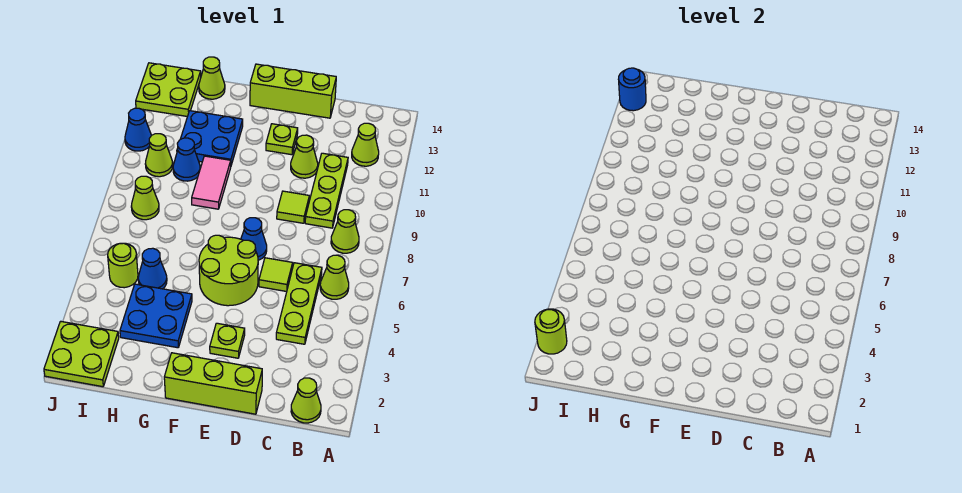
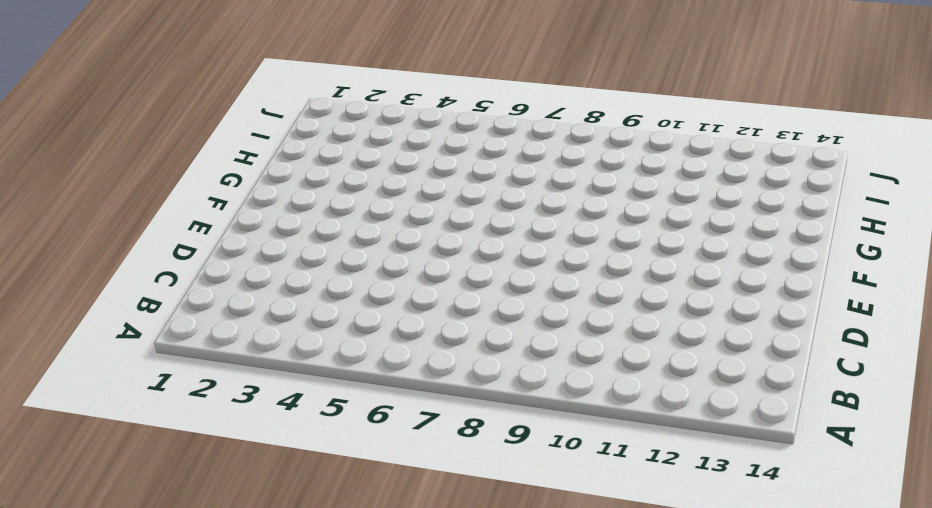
none -> lime cone B1 level 1
none -> lime cone B6 level 1
none -> lime cone B8 level 1

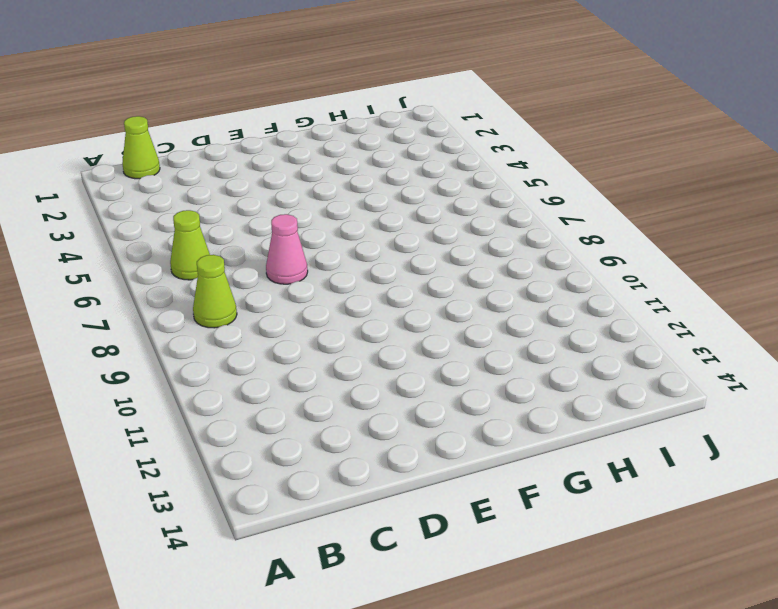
pink cone D7 level 1 -> none
none -> lime cone B12 level 1
none -> lime plate C4:C6 level 1
none -> lime plate C9:C11 level 1

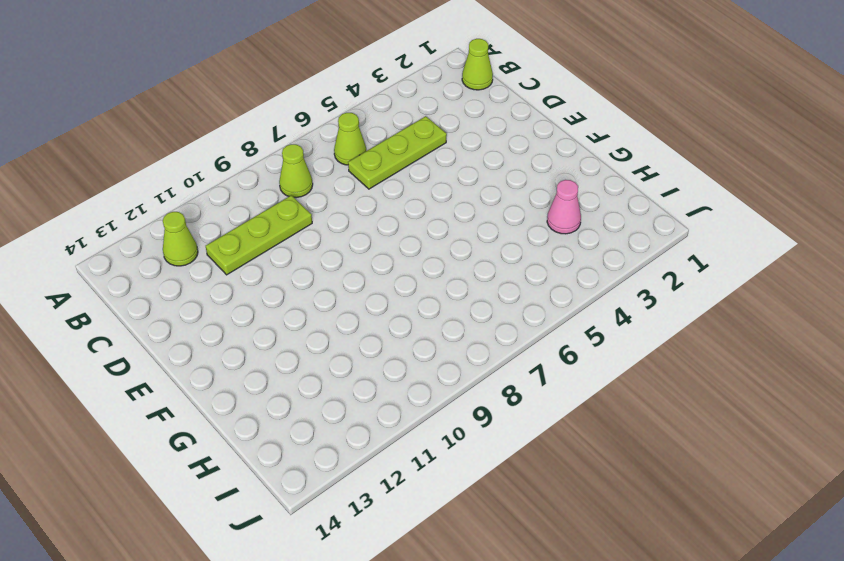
pink cone H3 level 1 -> blue plate G3:H4 level 1
none -> lime brick D1:F1 level 1
none -> lime tile D6 level 1
none -> lime tile D9 level 1

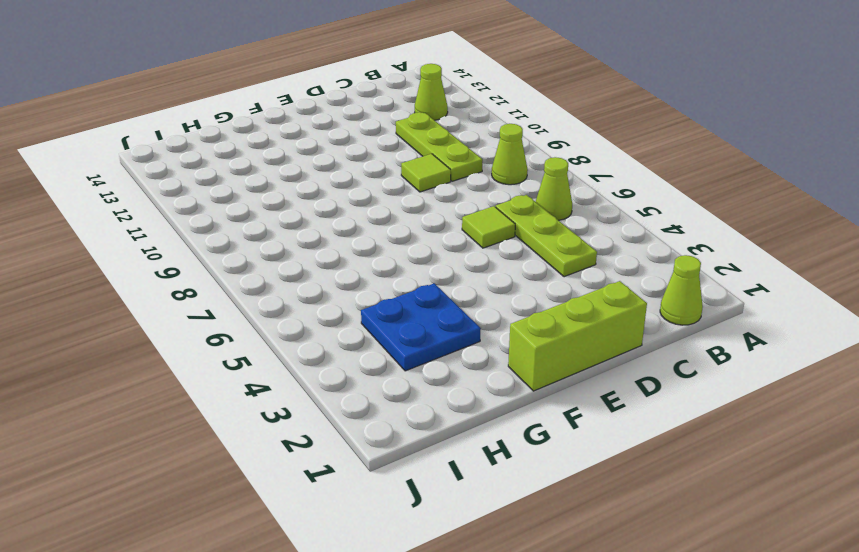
none -> lime cone D11 level 1
none -> lime brick D14:F14 level 1
none -> lime plate E3 level 1

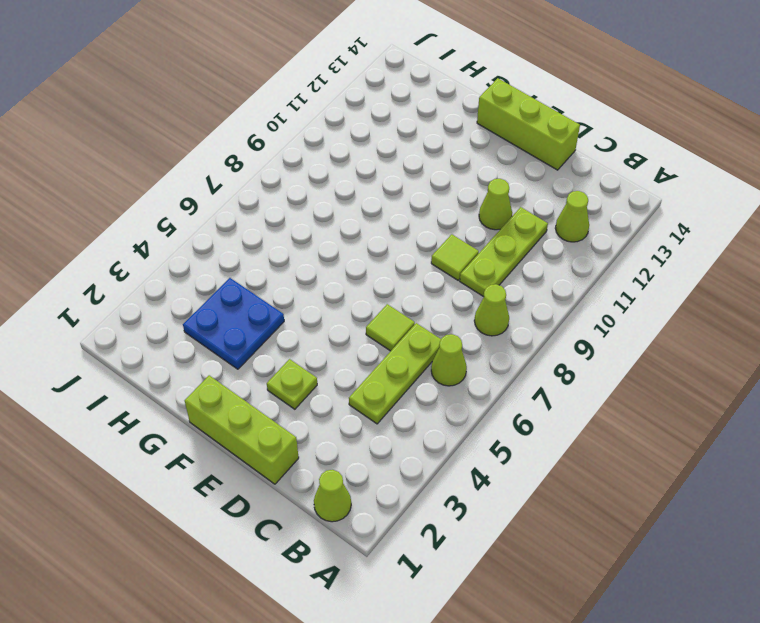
none -> lime round brick E5:F6 level 1
none -> blue cone E7 level 1
none -> lime plate E12 level 1

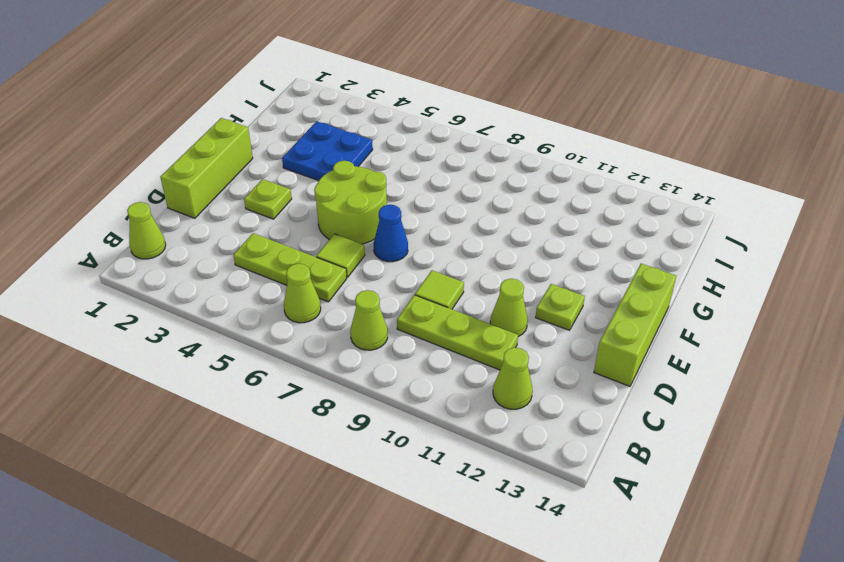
none -> pink tile G9:G10 level 1
none -> blue plate G11:H12 level 1
none -> blue cone H5 level 1

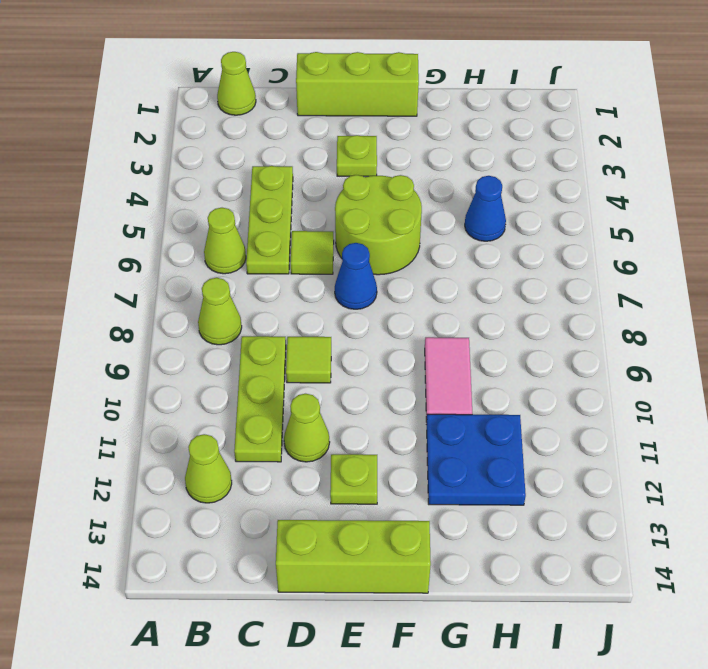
none -> blue plate G3:H4 level 1
none -> blue cone H10 level 1
none -> lime cone H14 level 1

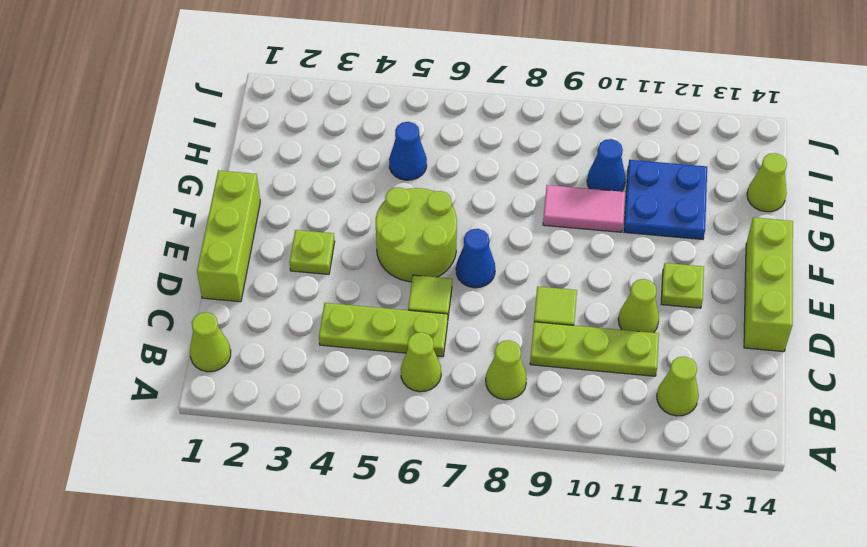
none -> blue plate G3:H4 level 1
none -> lime plate I1:J2 level 1
none -> lime round brick I5 level 1

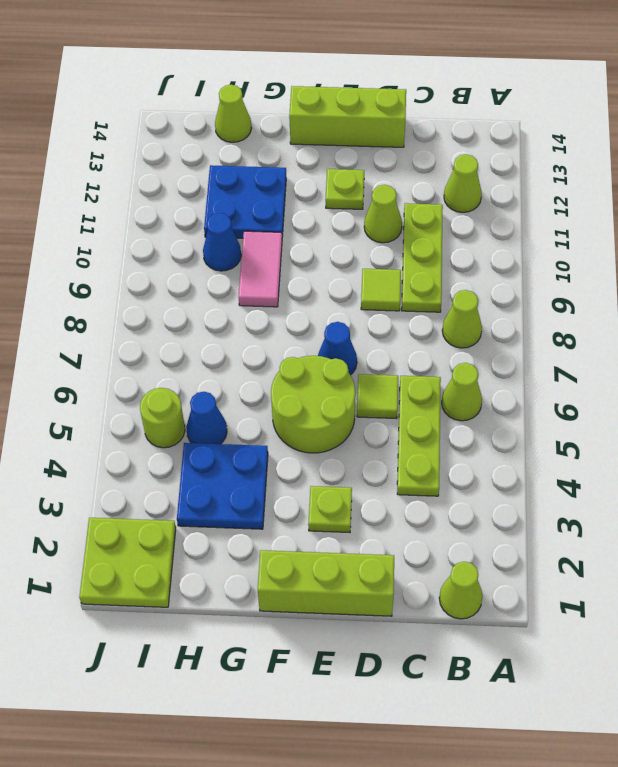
none -> lime cone I8 level 1
none -> lime cone I10 level 1
none -> lime plate I13:J14 level 1

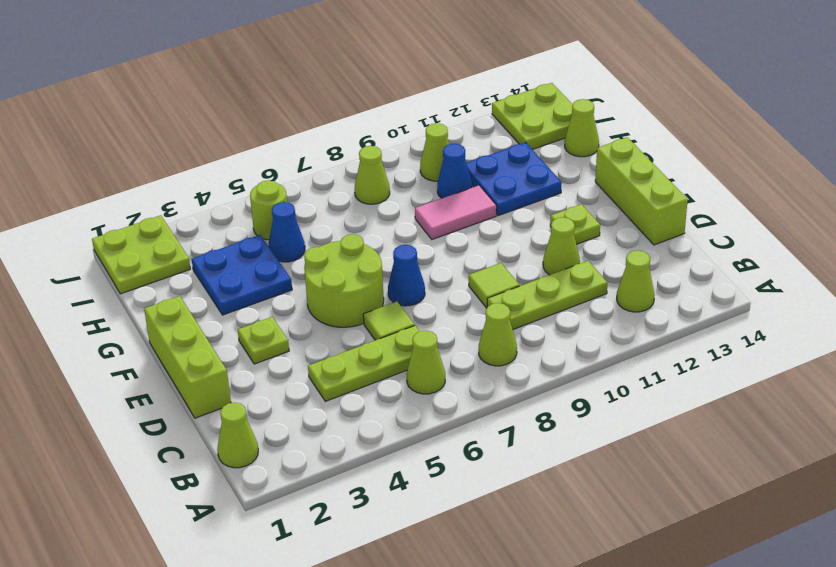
none -> blue cone J11 level 1
none -> lime round brick J2 level 2
none -> blue round brick J13 level 2

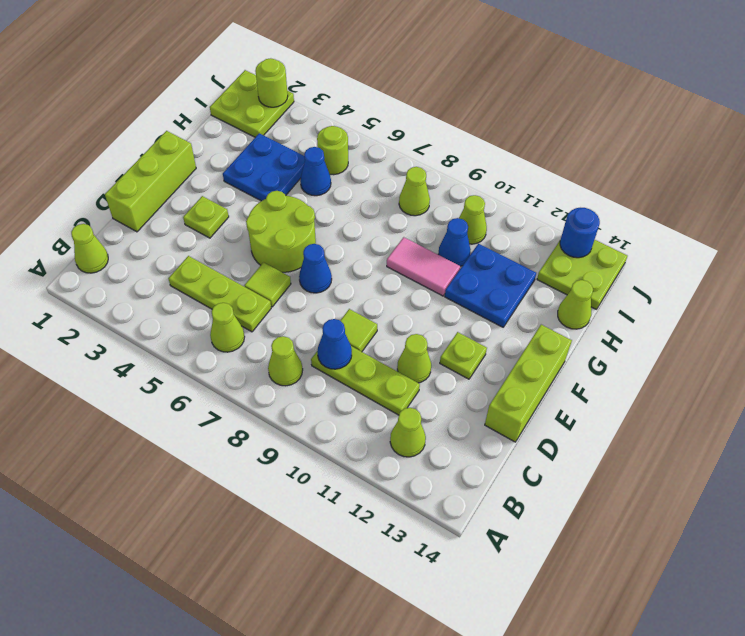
blue cone C9 level 2 -> blue cone J11 level 1

